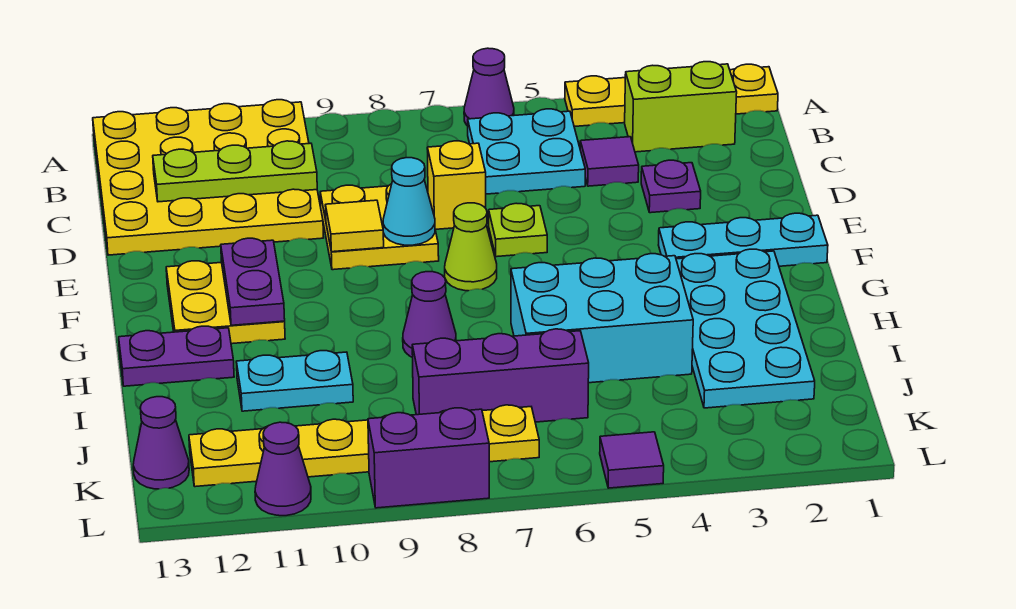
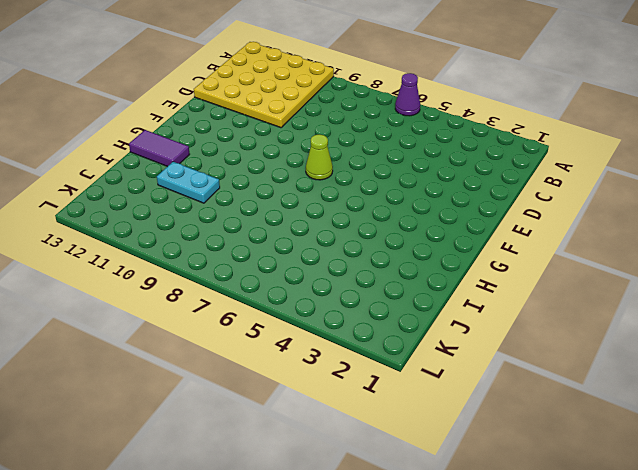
purple tile H12:H13 level 1 -> purple plate H12:H13 level 1
none -> yellow plate A1:A4 level 1
none -> lime brick B2:B3 level 1
none -> cyan plate B5:C6 level 1

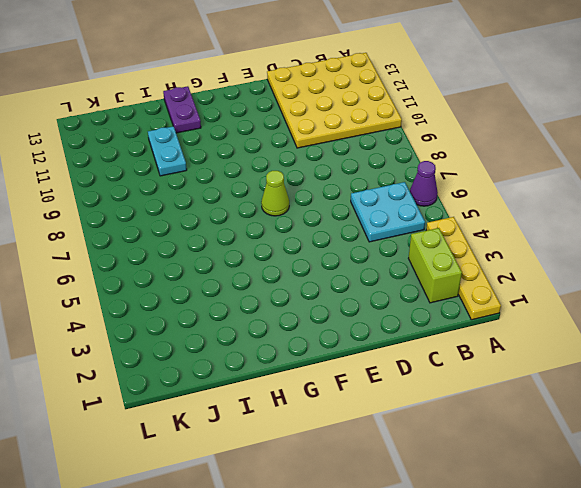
none -> purple tile C4 level 1
none -> purple plate D3 level 1
none -> yellow brick D7 level 1

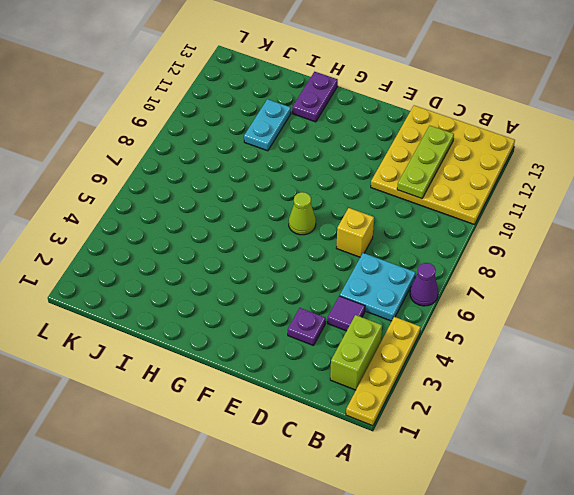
none -> yellow plate D8:E9 level 1
none -> lime plate E6 level 1
none -> cyan plate F1:F3 level 1

